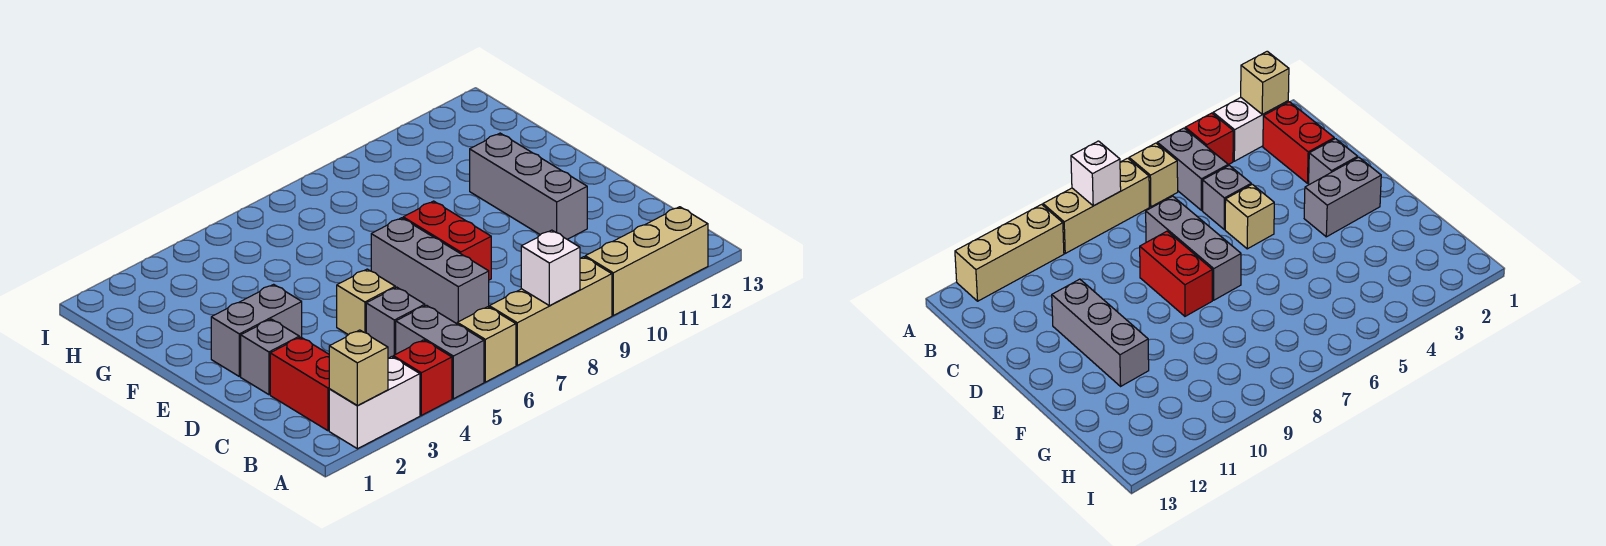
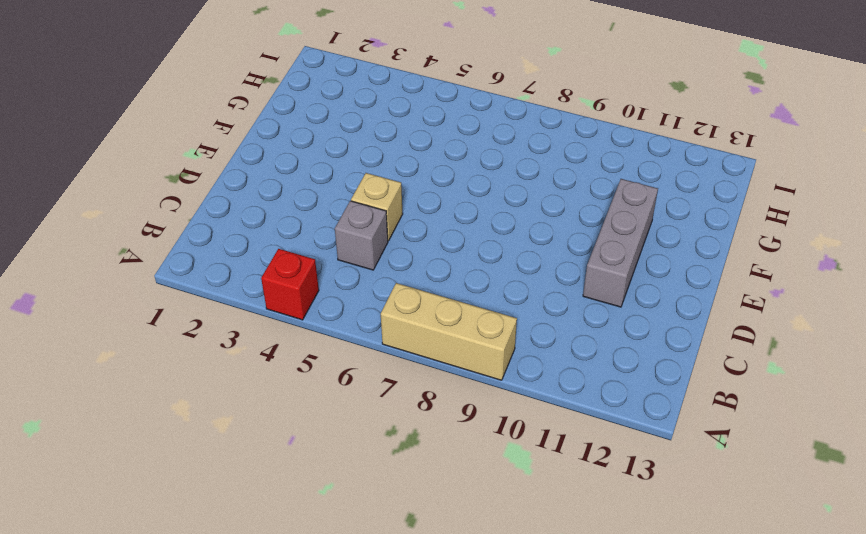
none -> white brick A2:A3 level 1
none -> grey brick A5:B5 level 1
none -> tan brick A6 level 1

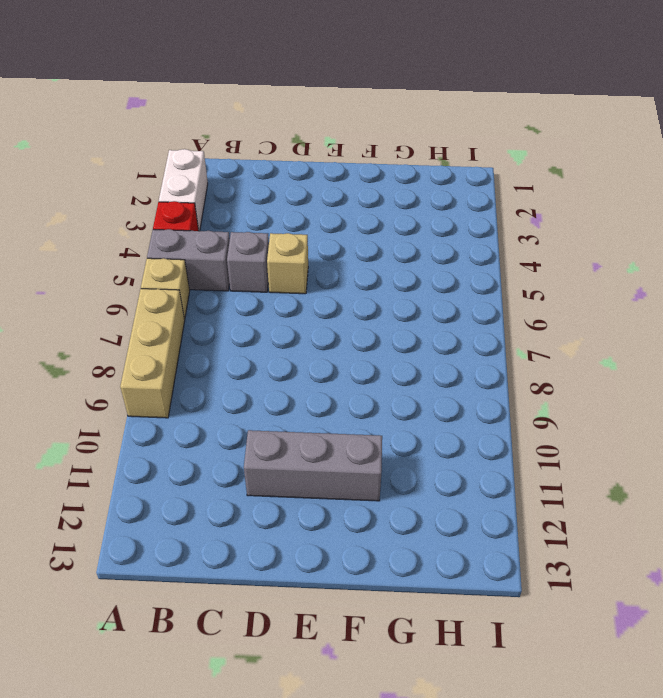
none -> tan brick A10:A12 level 1
none -> red brick B2:C2 level 1
none -> grey brick C7:E7 level 1

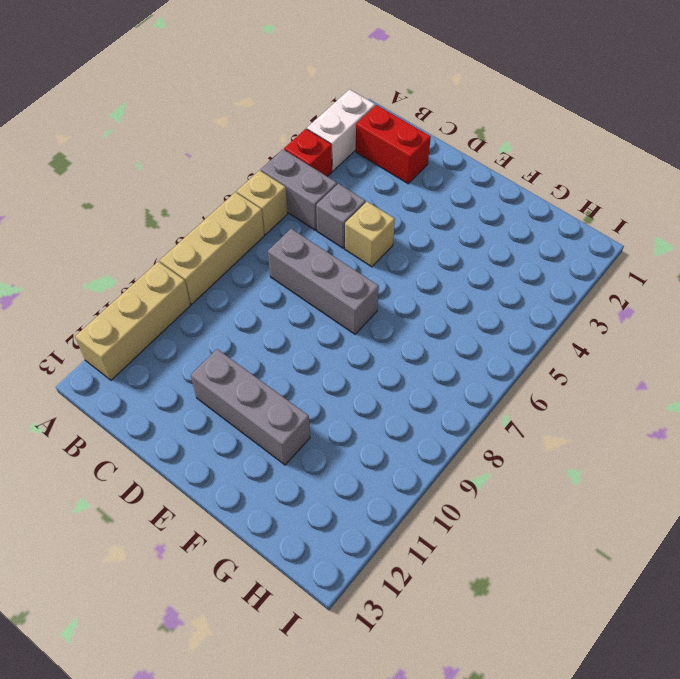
none -> grey brick D2 level 1
none -> red brick D8:E8 level 1
none -> grey brick E2:E3 level 1

